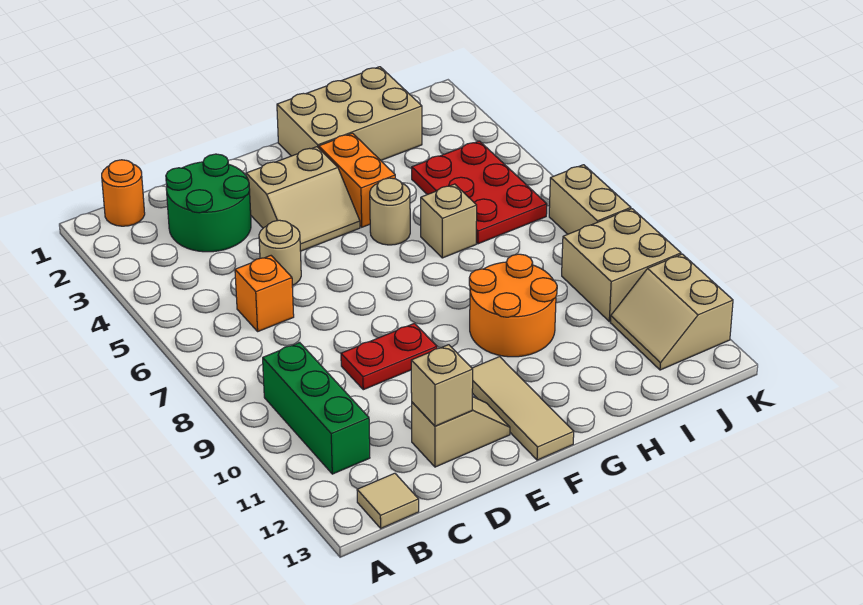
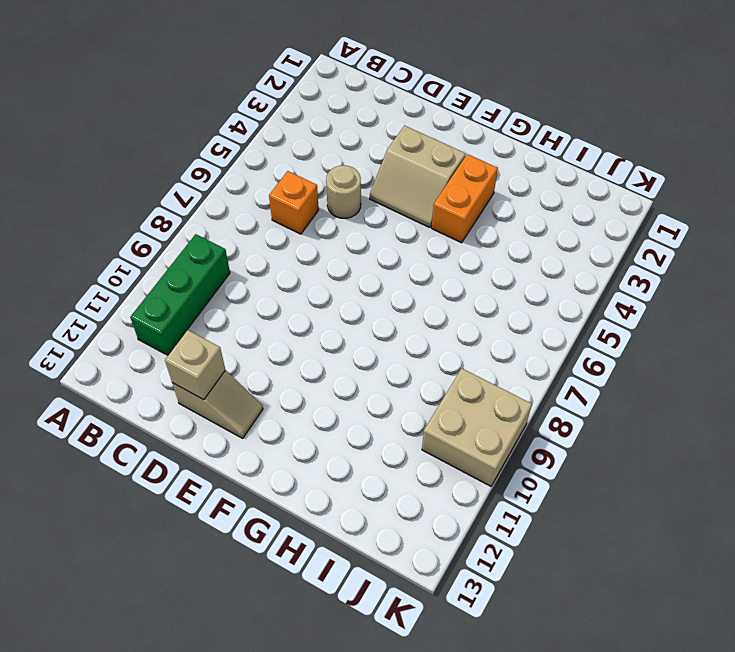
none -> orange round brick B1 level 1
none -> tan tile B13 level 1
none -> green round brick C2:D3 level 1

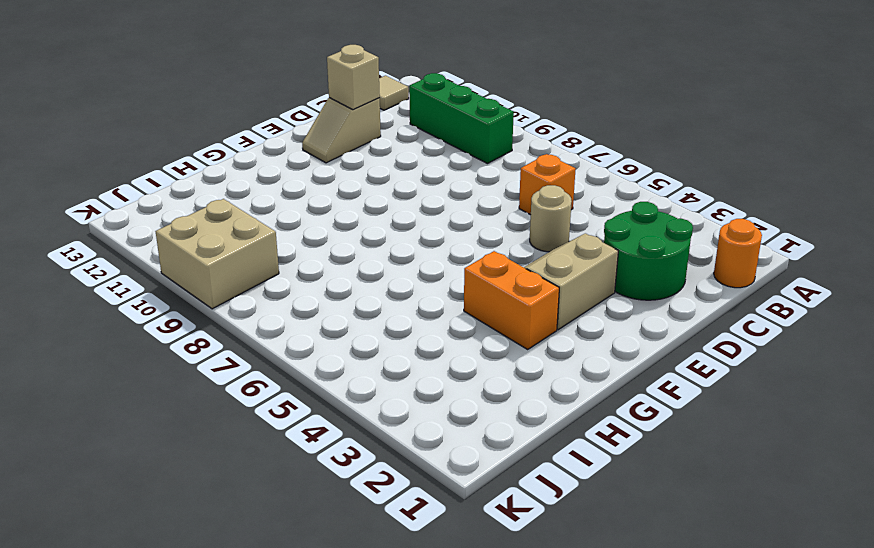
none -> red plate D9:E9 level 1
none -> tan tile F11:F13 level 1
none -> tan brick G1:I2 level 1

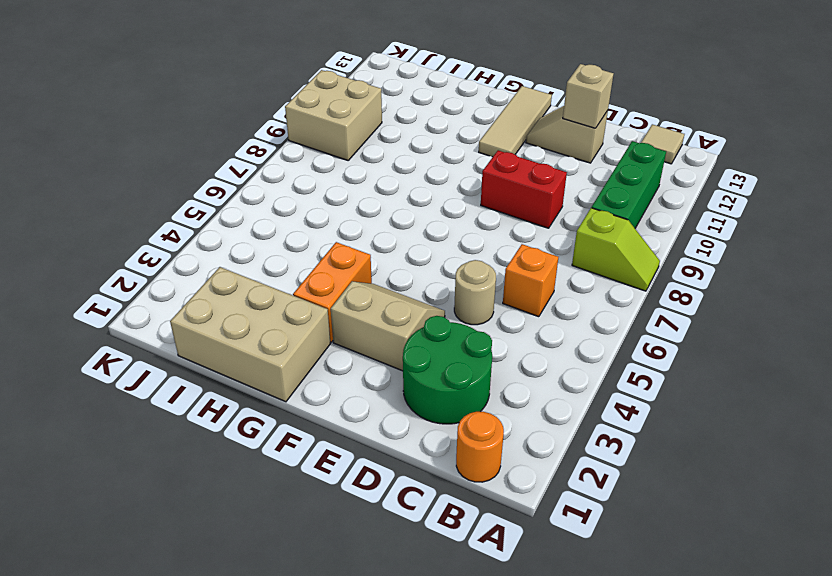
lime slope A8:B8 level 1 top B -> none
red brick D9:E9 level 1 -> red plate D9:E9 level 1
none -> tan round brick G5 level 1
none -> orange round brick G9:H10 level 1
none -> tan brick H6 level 1

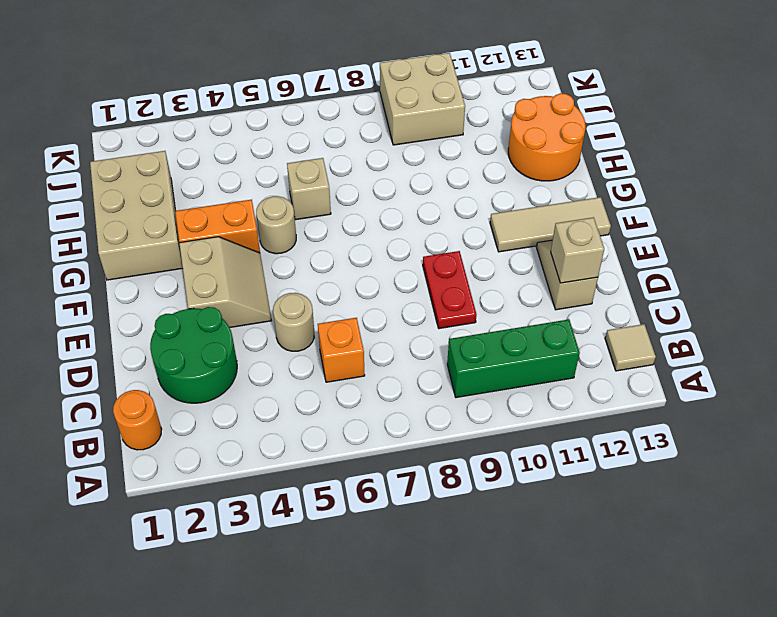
orange round brick H12:I13 level 1 -> orange round brick G9:H10 level 1
none -> red plate I4:J6 level 1
none -> tan slope J11:K12 level 1 top K
none -> tan brick K7:K8 level 1

